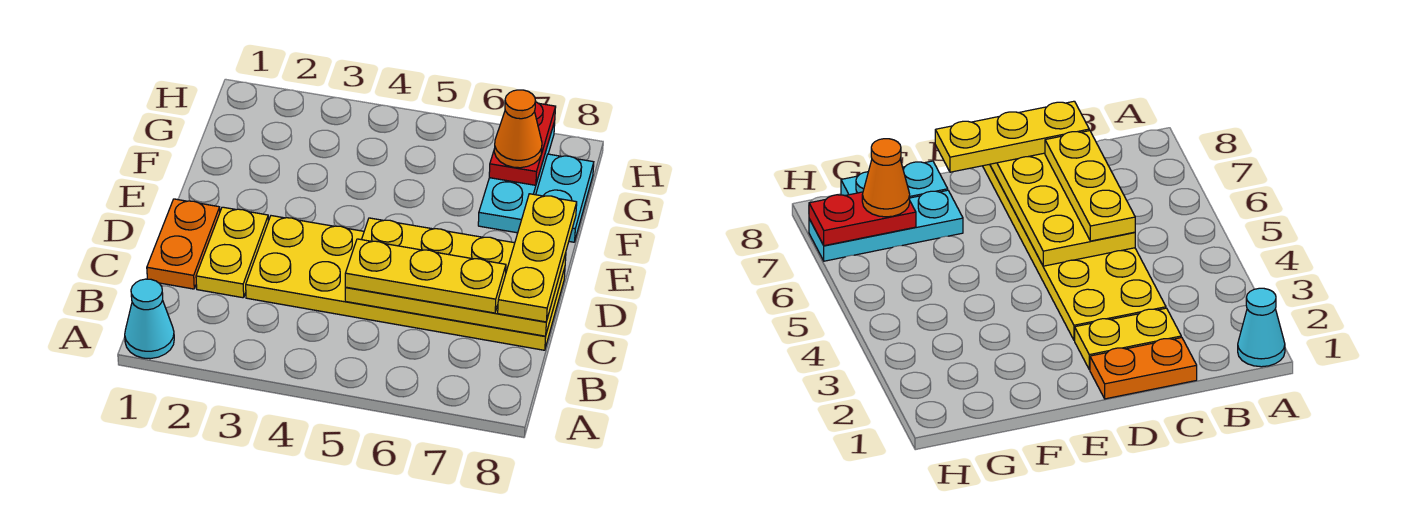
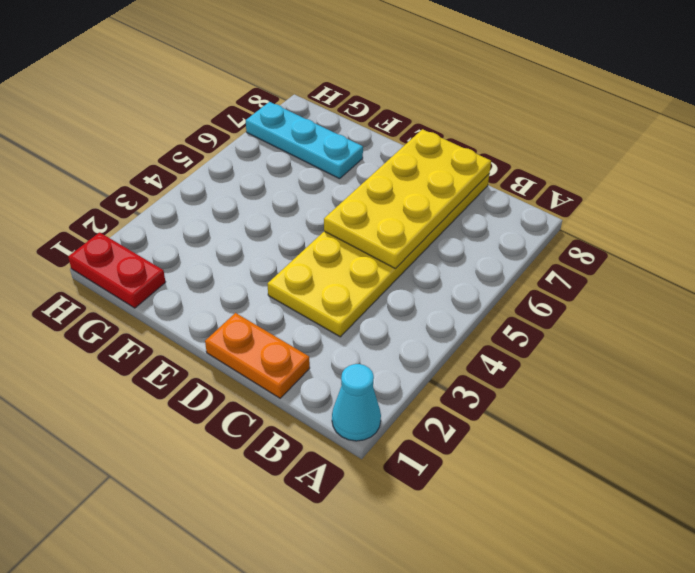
red plate G1:H1 level 1 -> red plate G7:H7 level 2
none -> yellow plate C2:D2 level 1
none -> cyan plate F8:G8 level 1

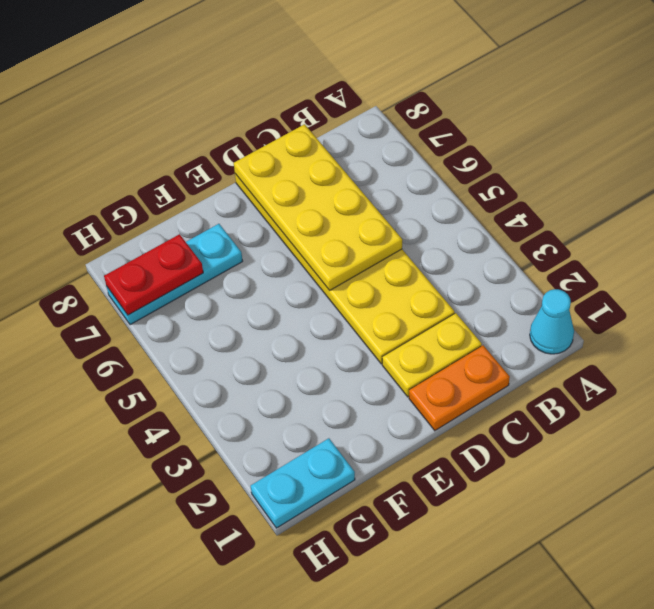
cyan plate G1:H1 level 1 -> cyan plate F8:G8 level 1
none -> yellow plate C5:C7 level 3
none -> yellow plate C8:E8 level 3

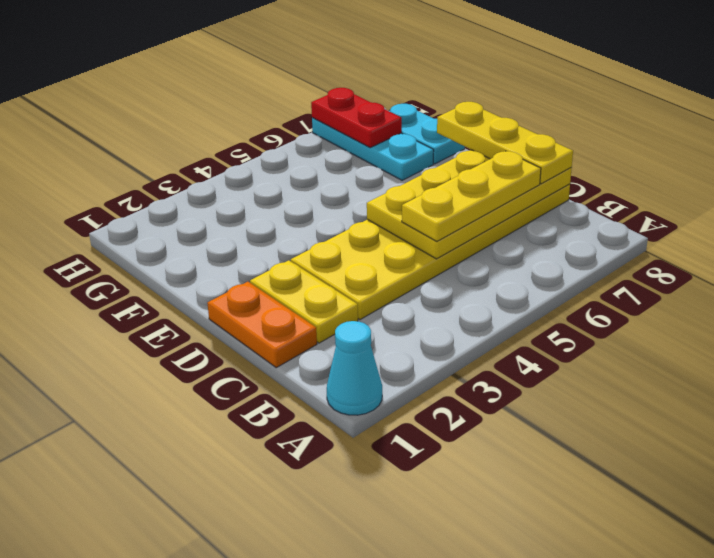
none -> orange cone G7 level 3

